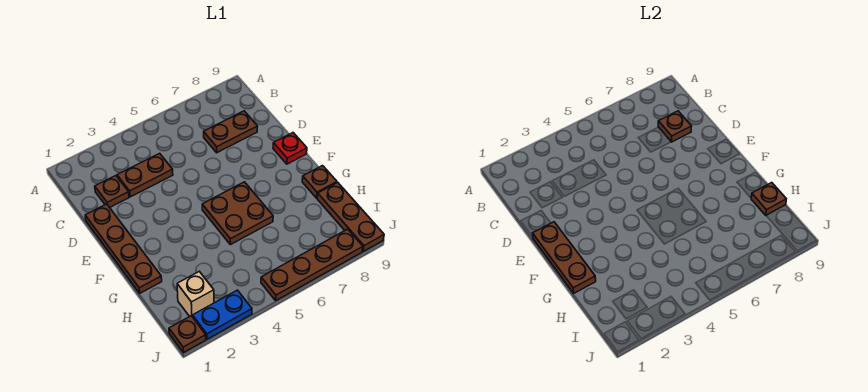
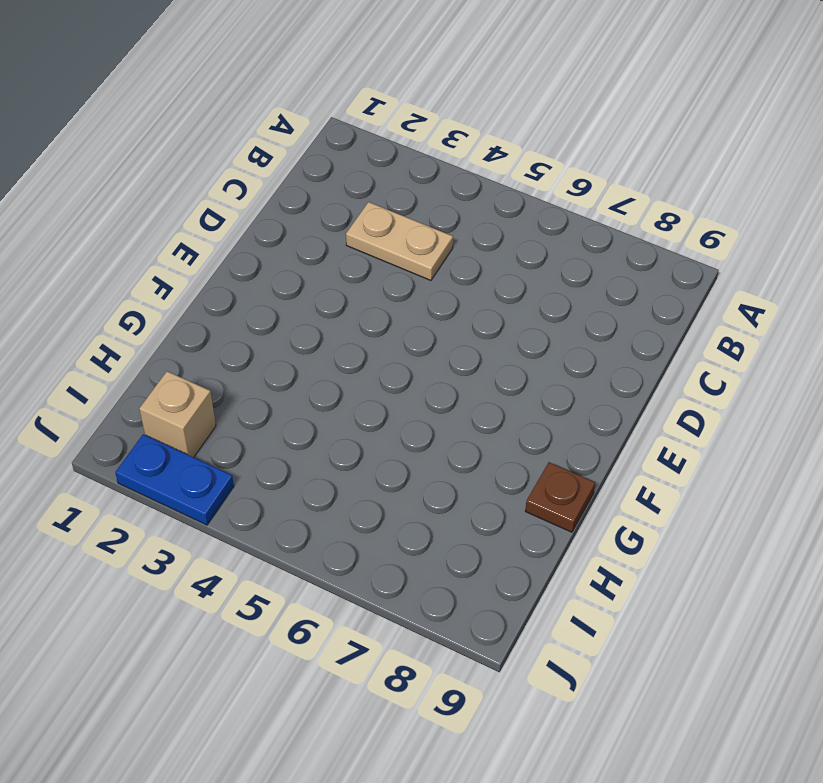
tan plate C3:C4 level 1 -> brown plate C3:C4 level 1
none -> brown plate C2 level 1
none -> brown plate C7:C8 level 1
none -> brown plate D1:G1 level 1

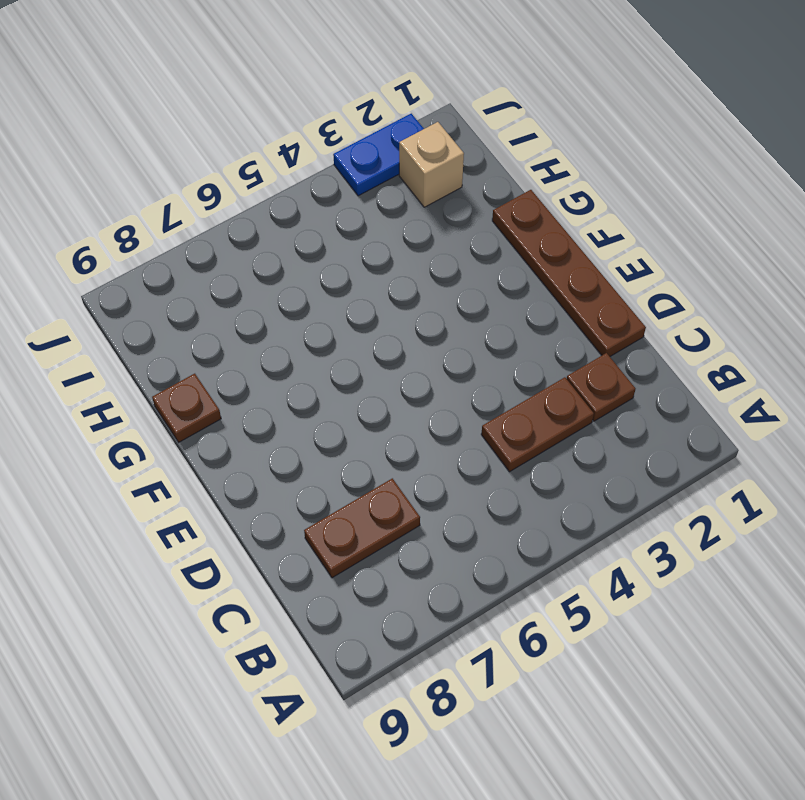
none -> red plate E9 level 1
none -> brown plate F5:G6 level 1
none -> brown plate H9:J9 level 1

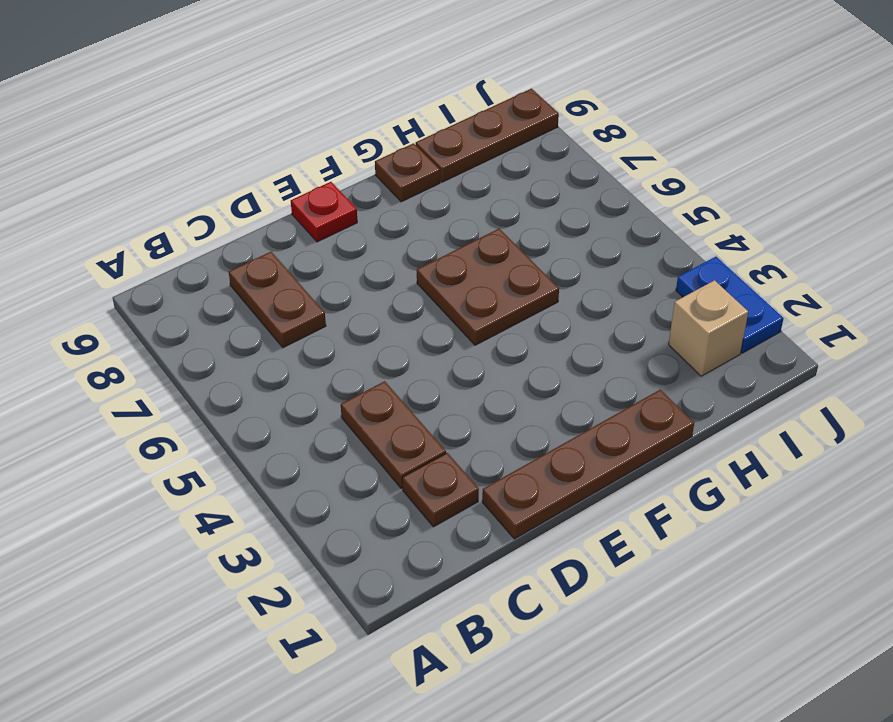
none -> brown plate J1 level 1
none -> brown plate J5:J8 level 1
none -> brown plate C8 level 2

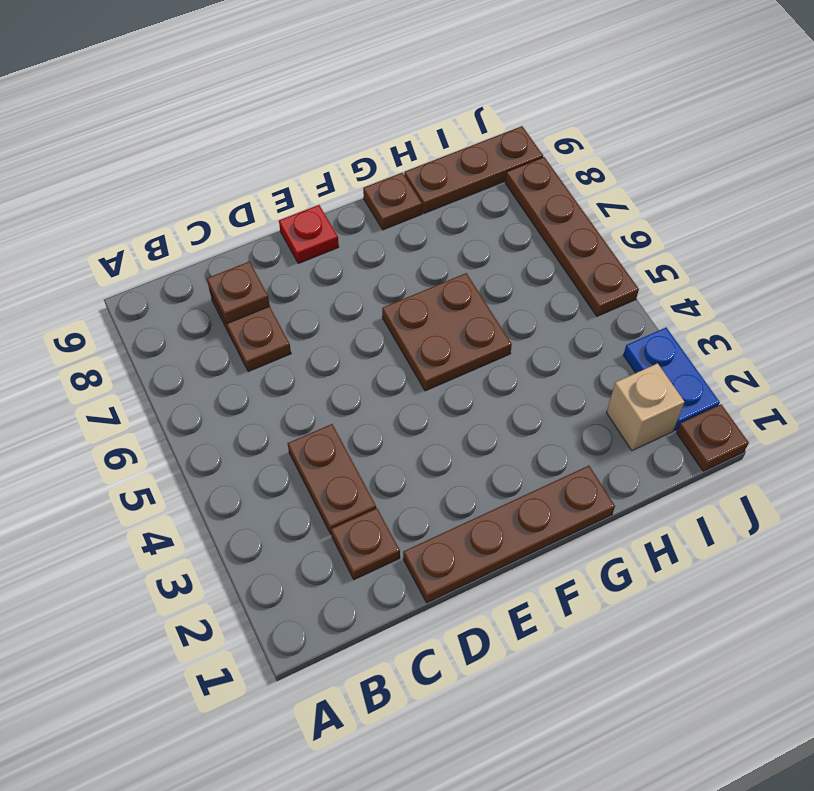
none -> brown plate E1:G1 level 2
none -> brown plate H9 level 2

